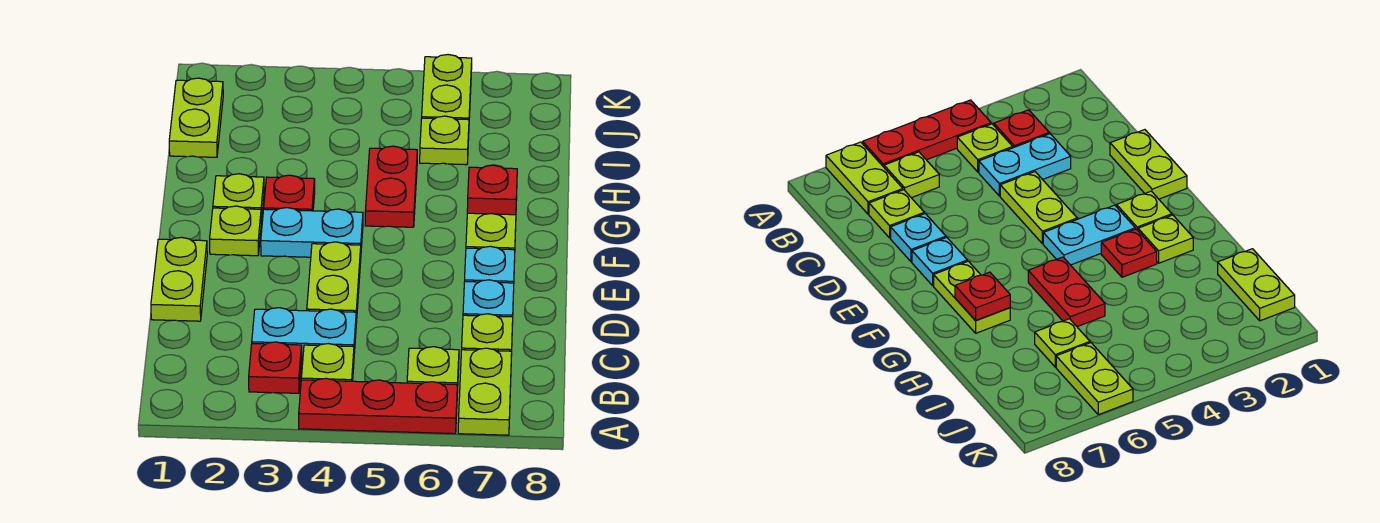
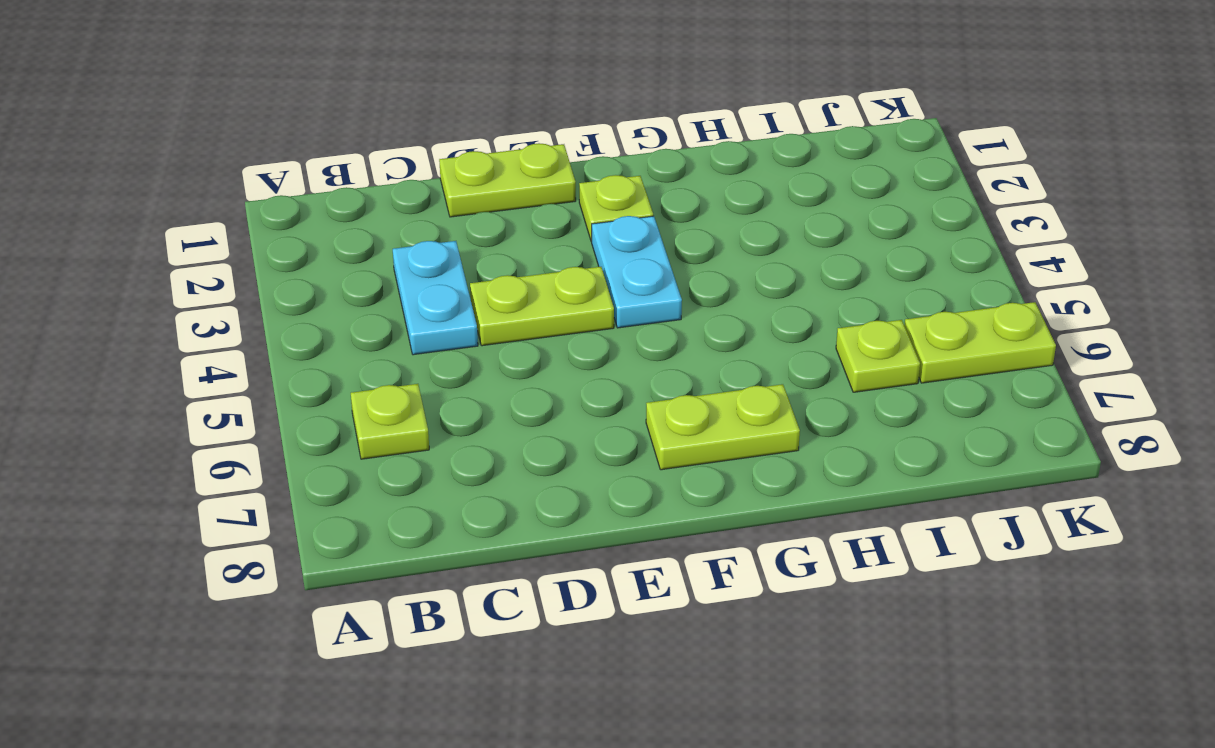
none -> red plate A4:A6 level 1
none -> lime plate A7:B7 level 1
none -> red plate B3 level 1

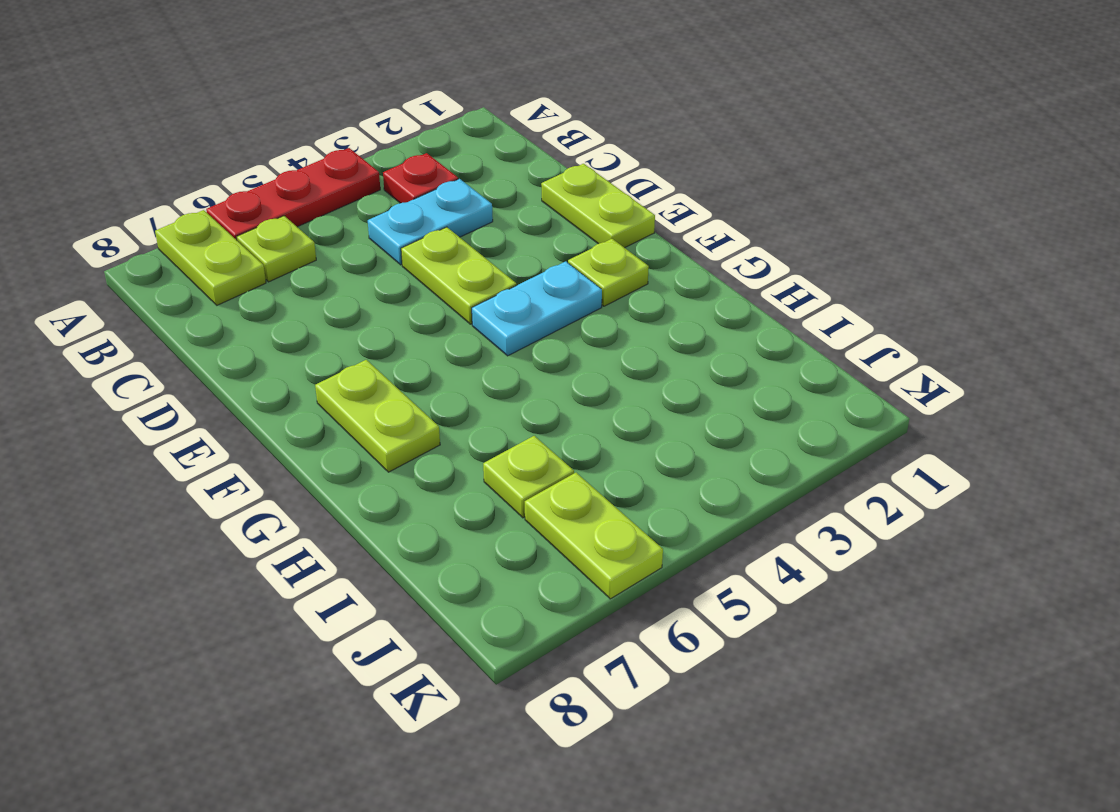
none -> lime plate B4 level 1
none -> lime plate C7 level 1
none -> cyan plate D7 level 1

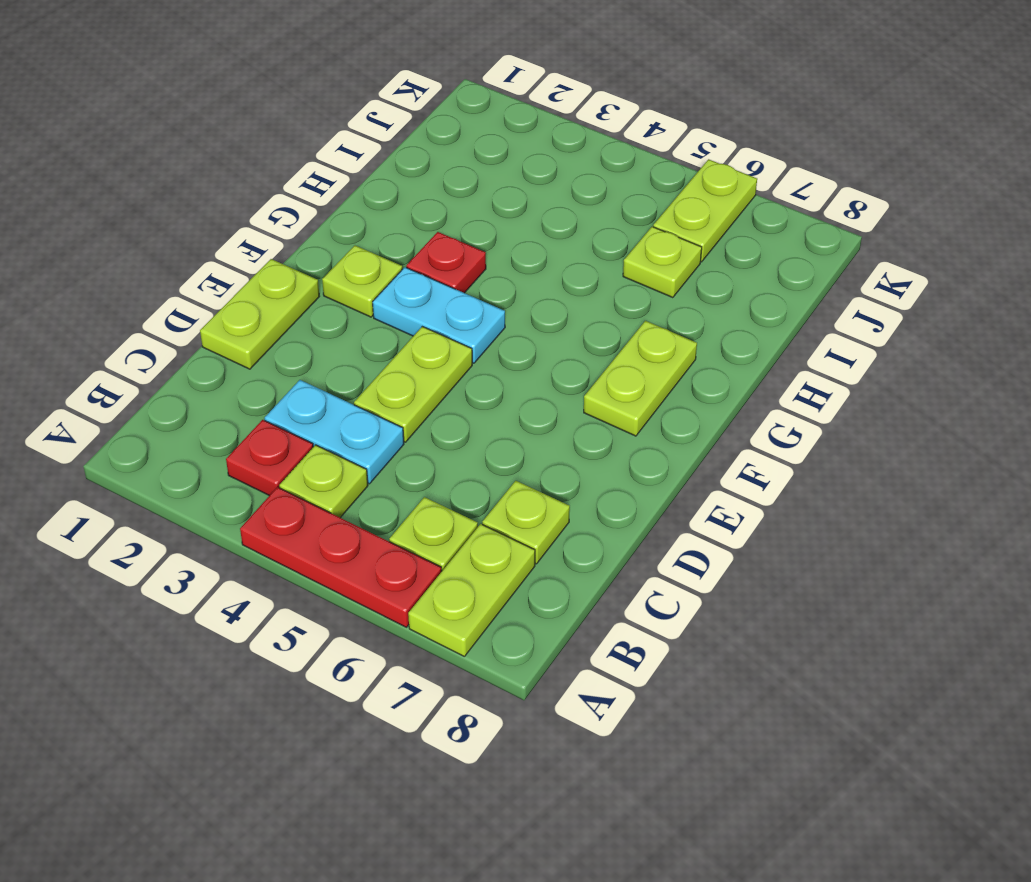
none -> cyan plate D7 level 1
none -> cyan plate E7 level 1
none -> lime plate G2 level 1

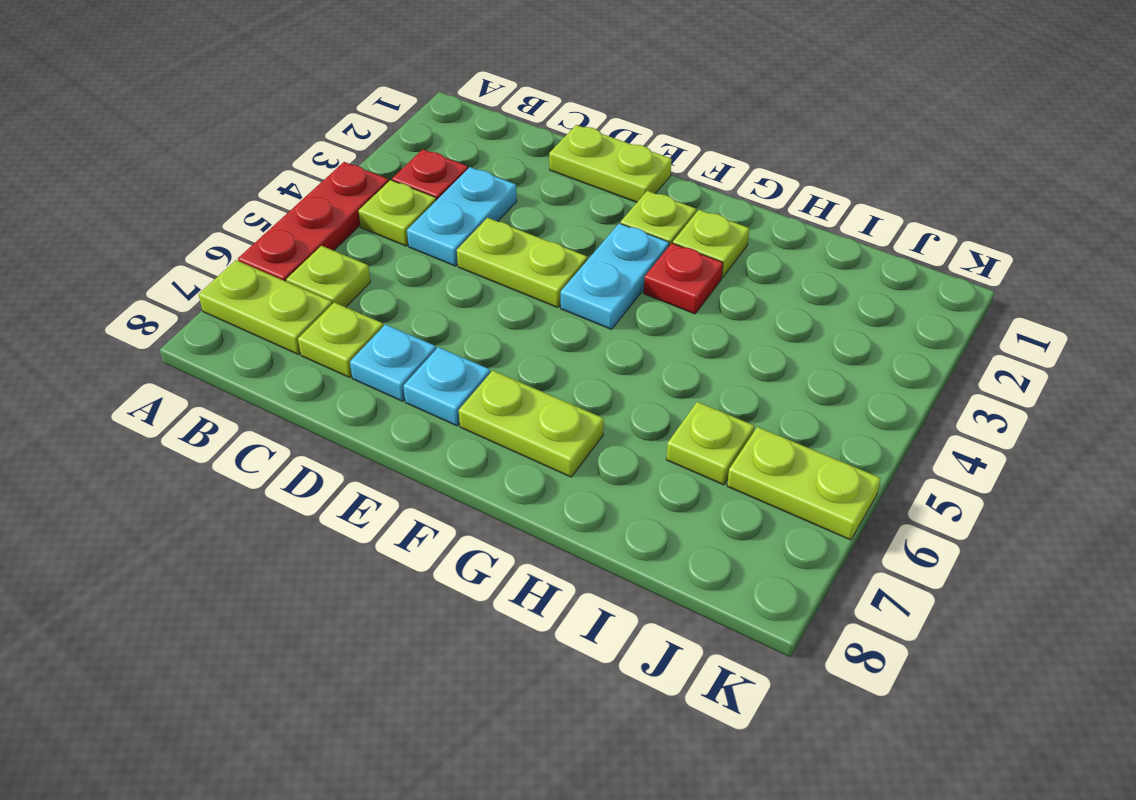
none -> red plate G5:H5 level 1
none -> lime plate I1:J1 level 1
none -> red plate G7 level 2

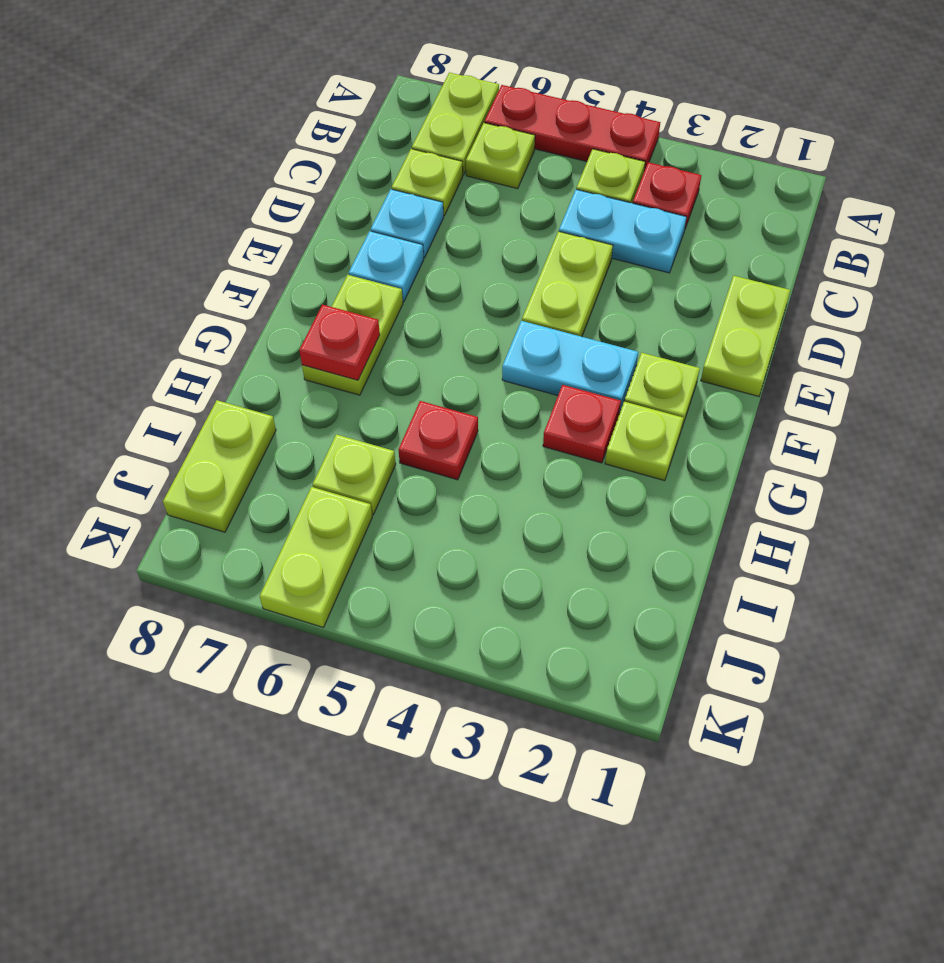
red plate H5 level 1 -> red plate G5:H5 level 1
lime plate I8:J8 level 1 -> lime plate I1:J1 level 1

